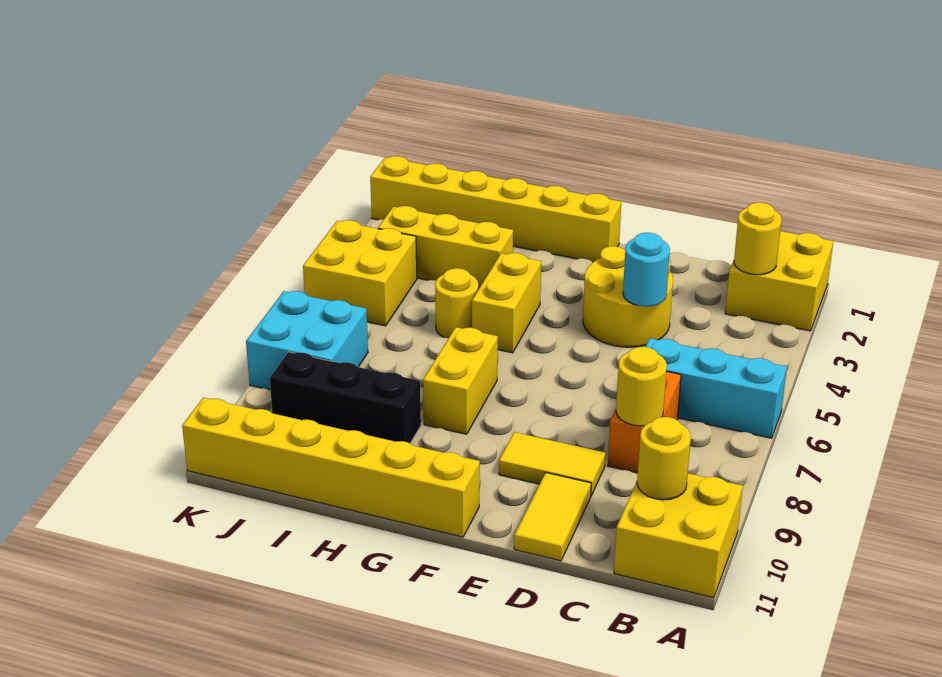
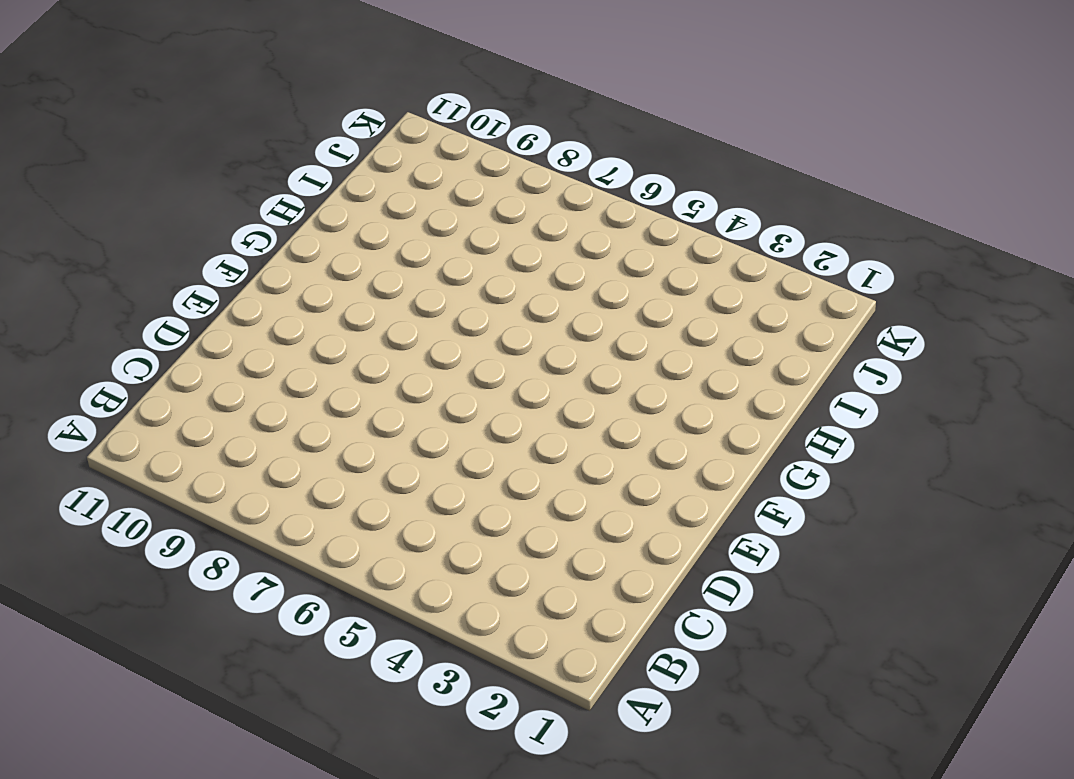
none -> yellow brick A1:B2 level 1
none -> cyan brick A6:C6 level 1
none -> yellow brick A10:B11 level 1

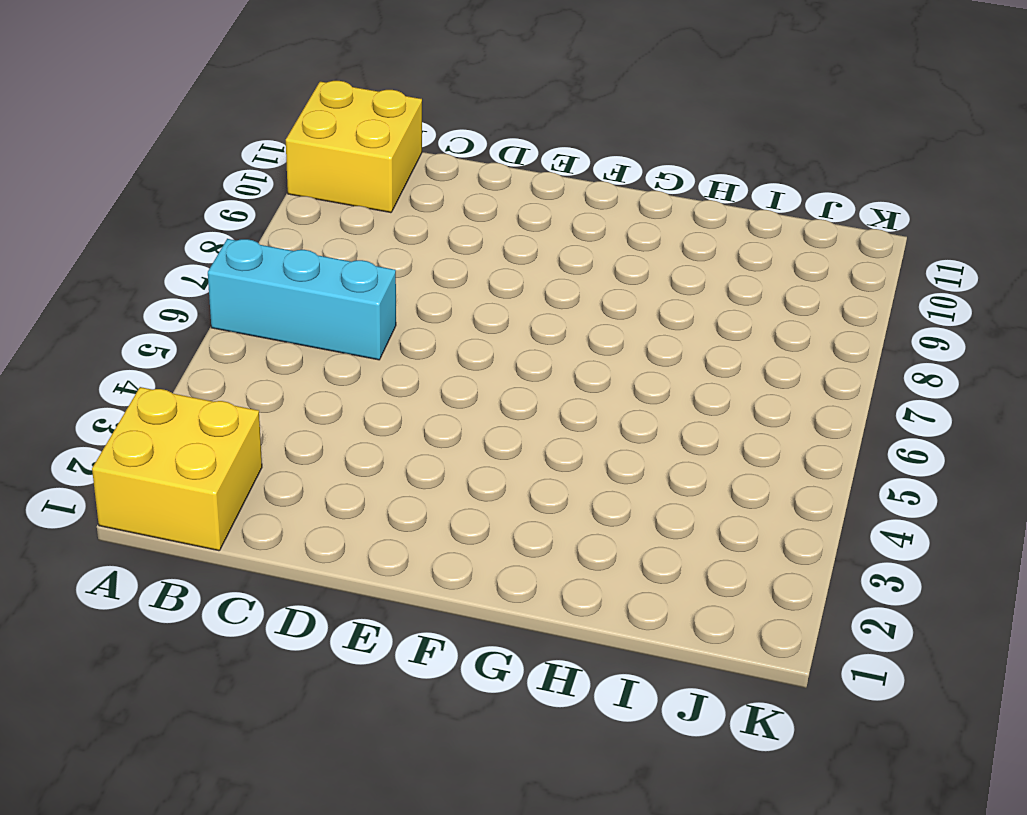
none -> orange brick C7:C8 level 1
none -> yellow round brick D3:E4 level 1
none -> yellow tile D9:E9 level 1

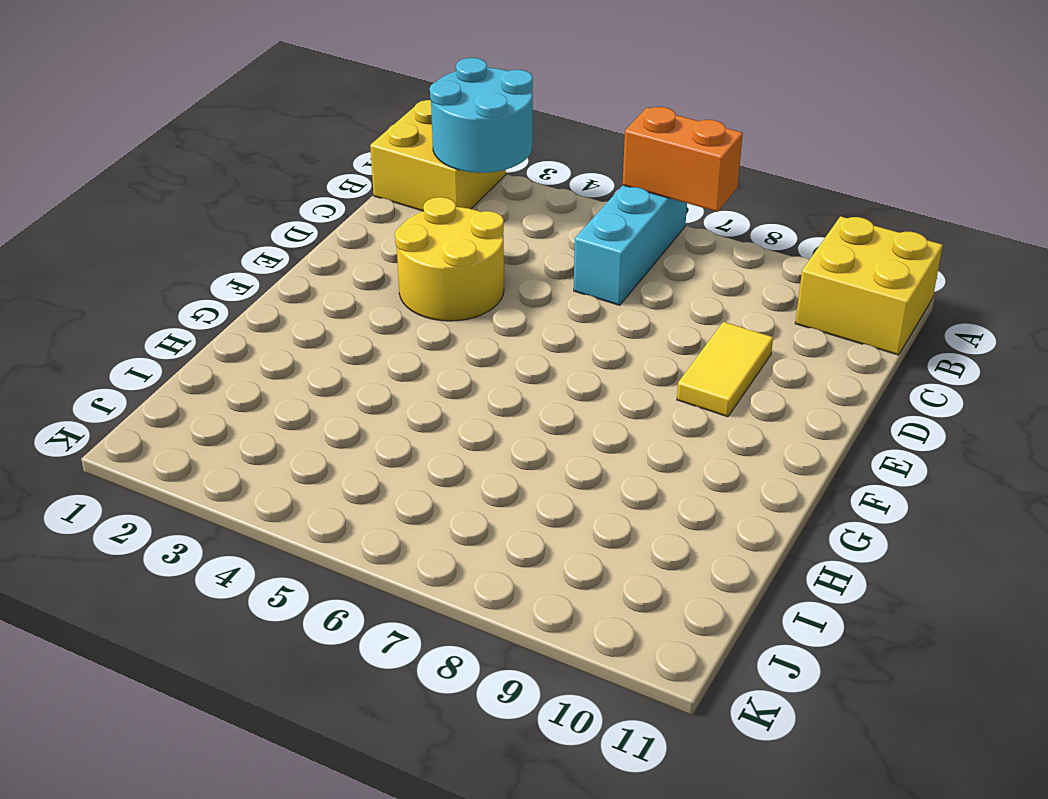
cyan round brick A2:B3 level 2 -> yellow round brick B2 level 2
orange brick A6:A7 level 2 -> orange brick C7:C8 level 1
none -> yellow tile D10:D11 level 1
none -> yellow brick F1:K1 level 1
none -> yellow brick F11:K11 level 1

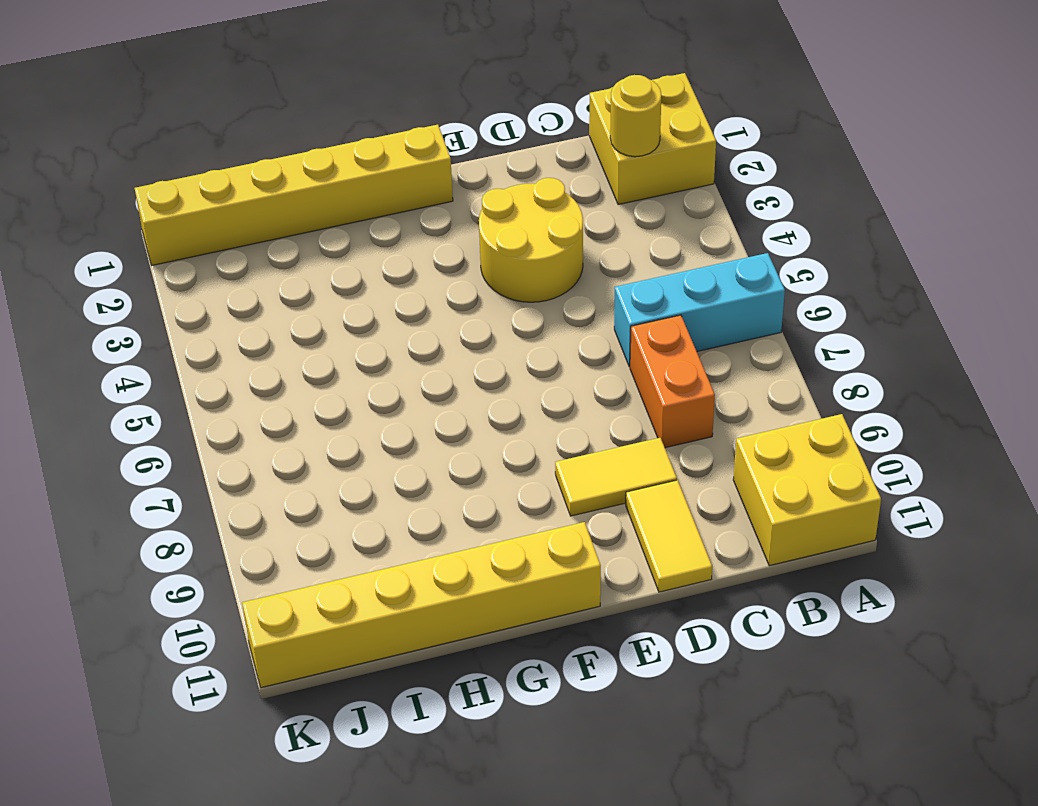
none -> yellow brick G4:G5 level 1
none -> yellow brick G7:G8 level 1
none -> yellow brick H3:J3 level 1

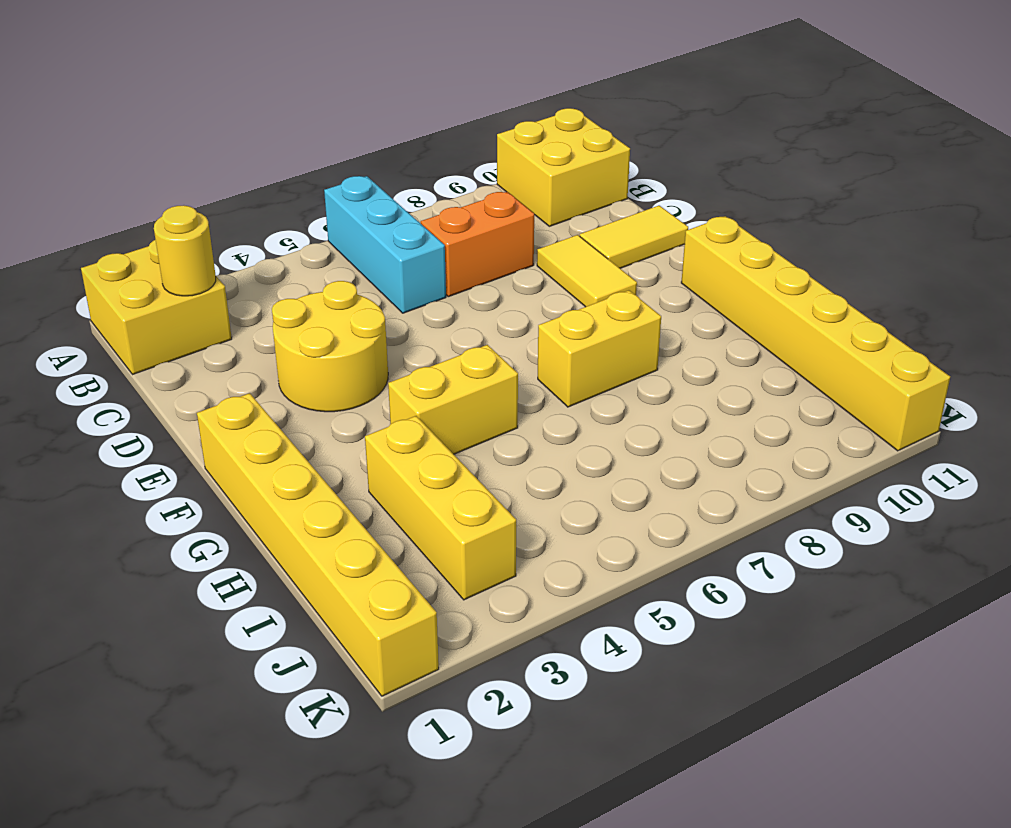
none -> yellow round brick H5 level 1
none -> black brick H9:J9 level 1
none -> yellow brick J4:K5 level 1

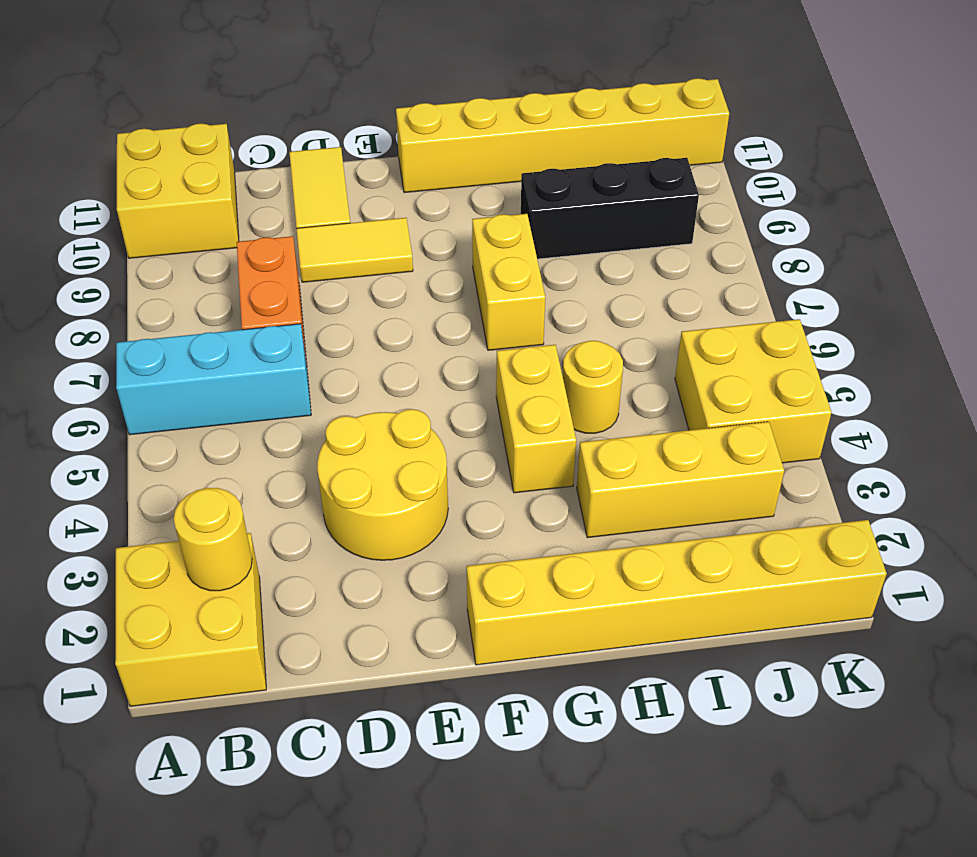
none -> cyan brick J7:K8 level 1
none -> yellow round brick B10 level 2
none -> yellow round brick C8 level 2

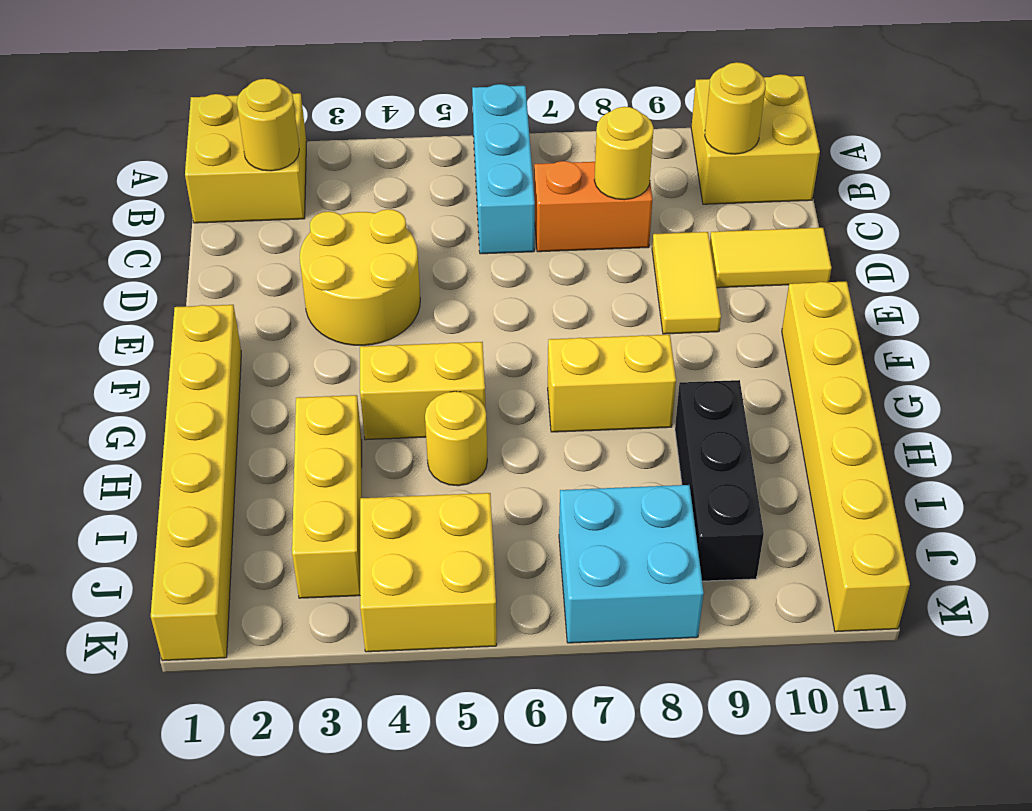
none -> cyan round brick D4 level 2

